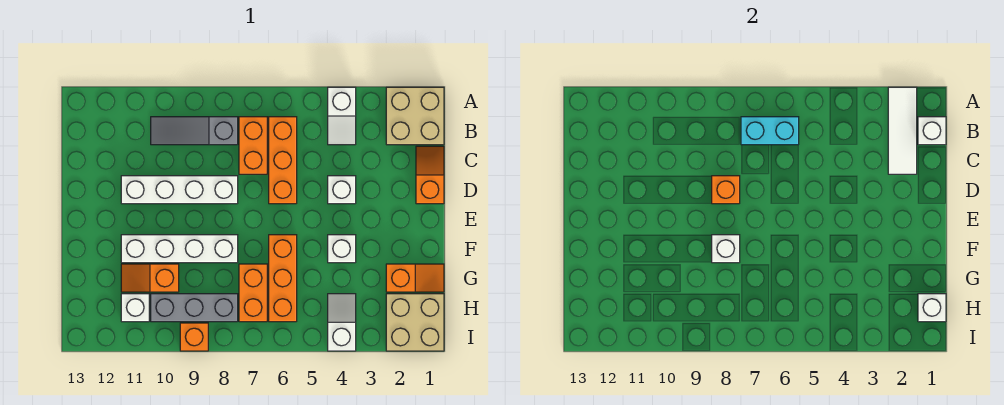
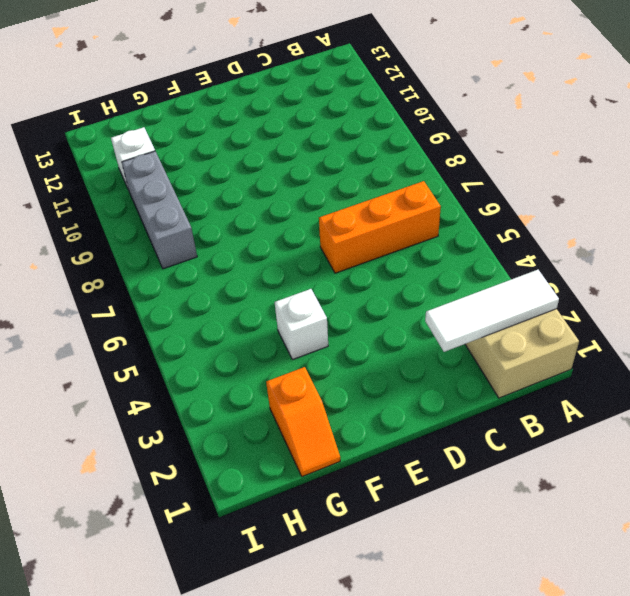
none -> white slope A4:B4 level 1 top A
none -> orange brick B7:C7 level 1
none -> grey slope B8:B10 level 1 top 8

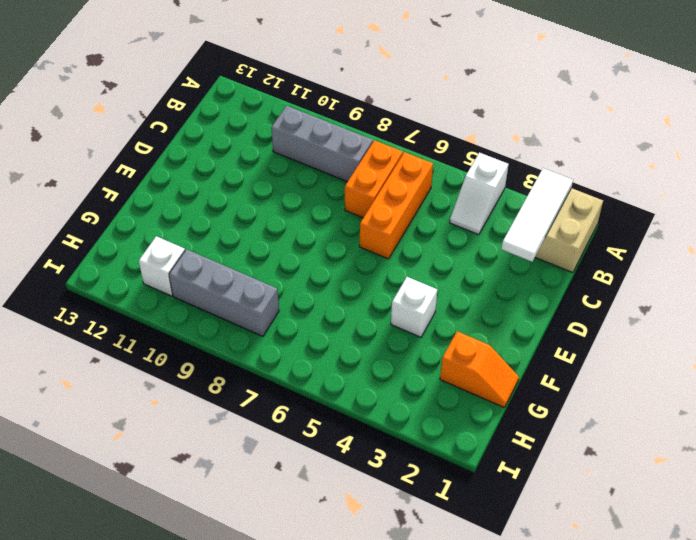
grey brick B8:B10 level 1 -> grey slope B8:B10 level 1 top 8
none -> orange slope C1:D1 level 1 top D
none -> white brick D4 level 1
none -> white brick D8:D11 level 1

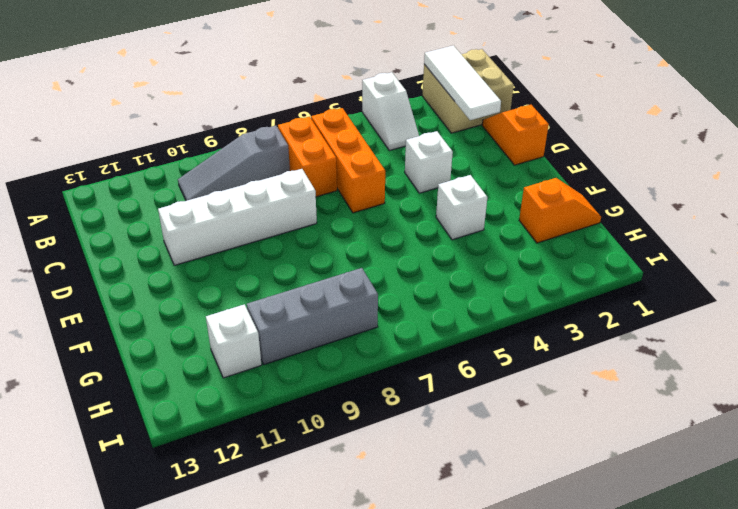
none -> orange brick F6:H6 level 1
none -> white brick F8:F11 level 1
none -> orange brick G7:H7 level 1

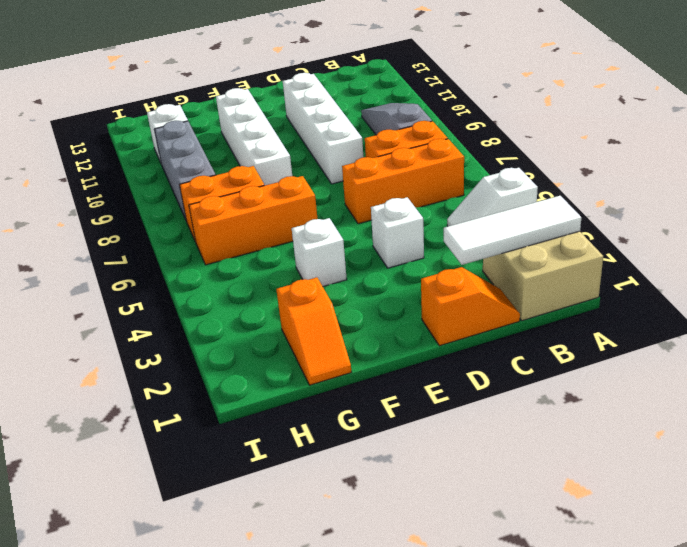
none -> orange slope G10:G11 level 1 top 10
none -> tan brick H1:I2 level 1
none -> white slope H4:I4 level 1 top I

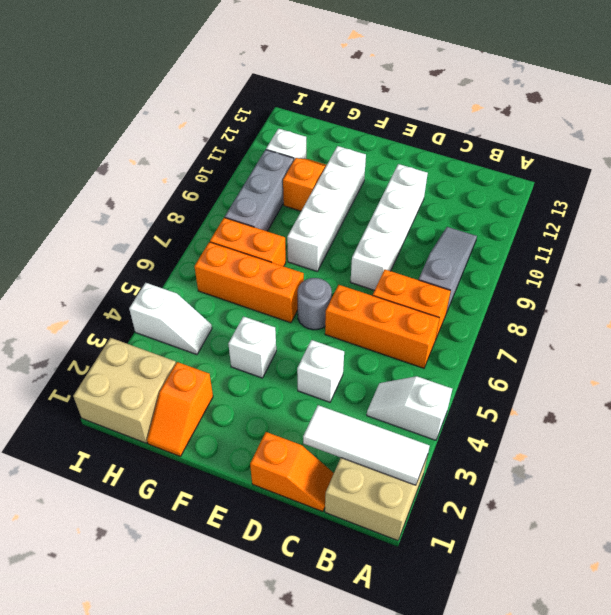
grey round brick E6 level 1 -> none
none -> orange brick I9 level 1
none -> white brick B1 level 2
none -> cyan brick B6:B7 level 2

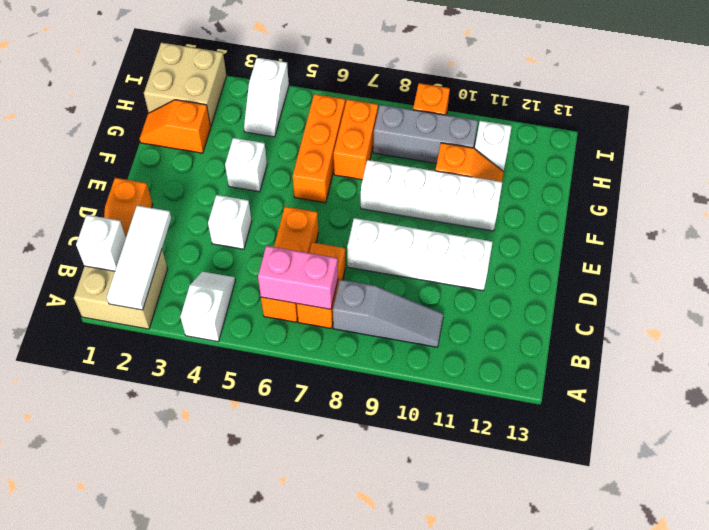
pink brick B6:B7 level 2 -> cyan brick B6:B7 level 2
none -> orange brick D8 level 2
none -> white brick F8 level 2
none -> white brick H1 level 2

